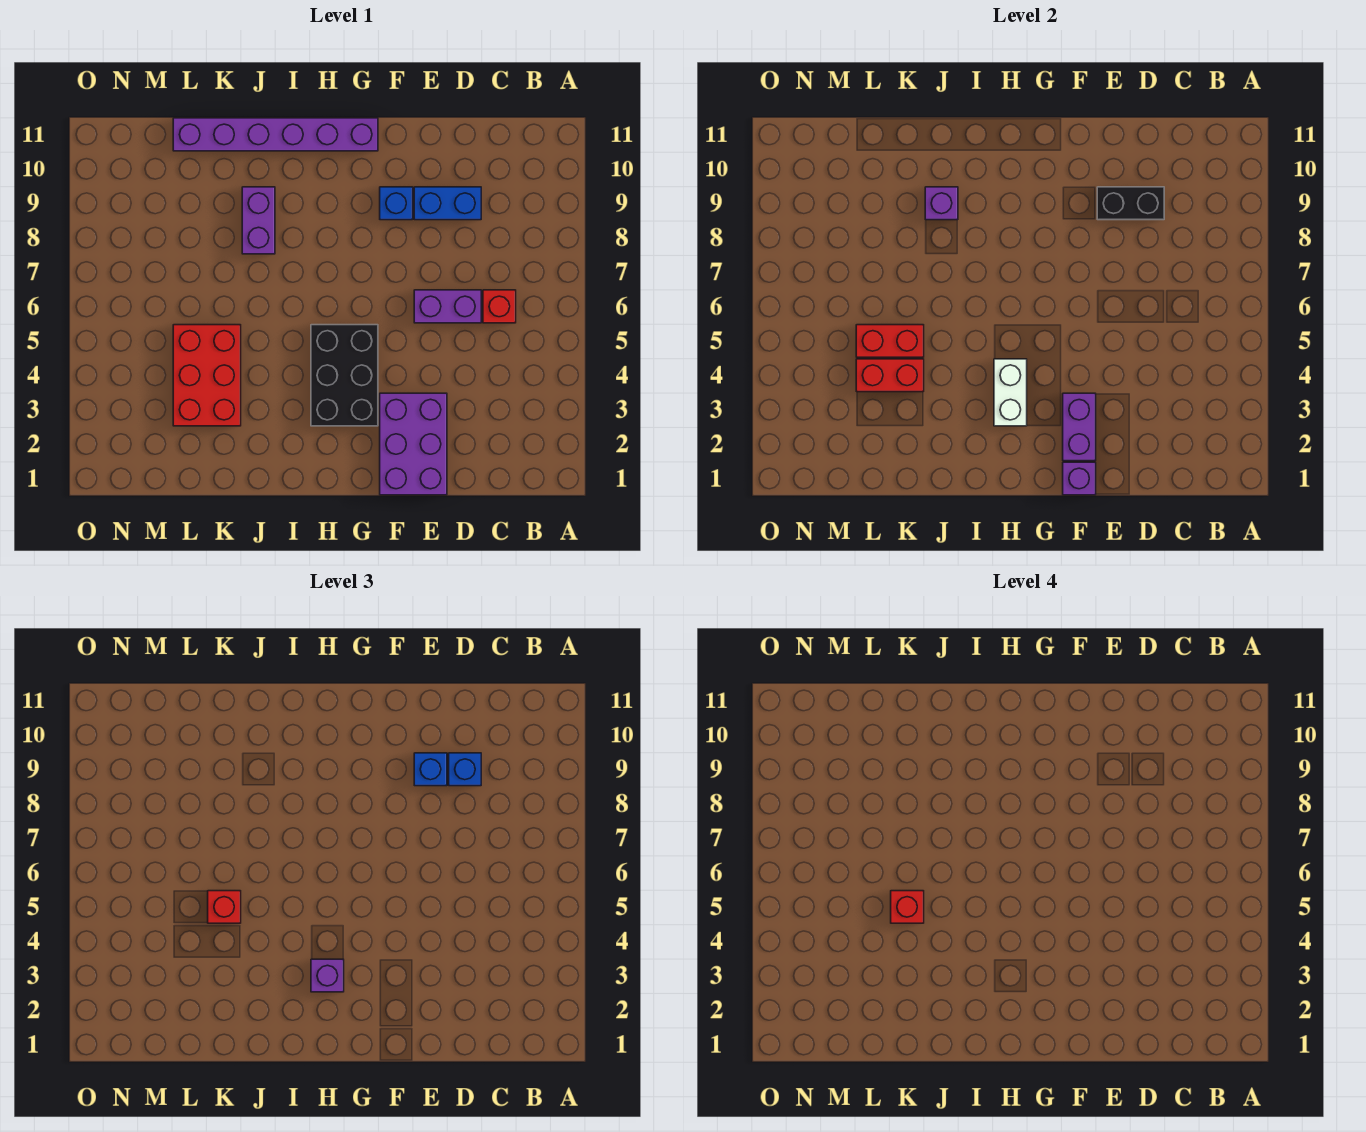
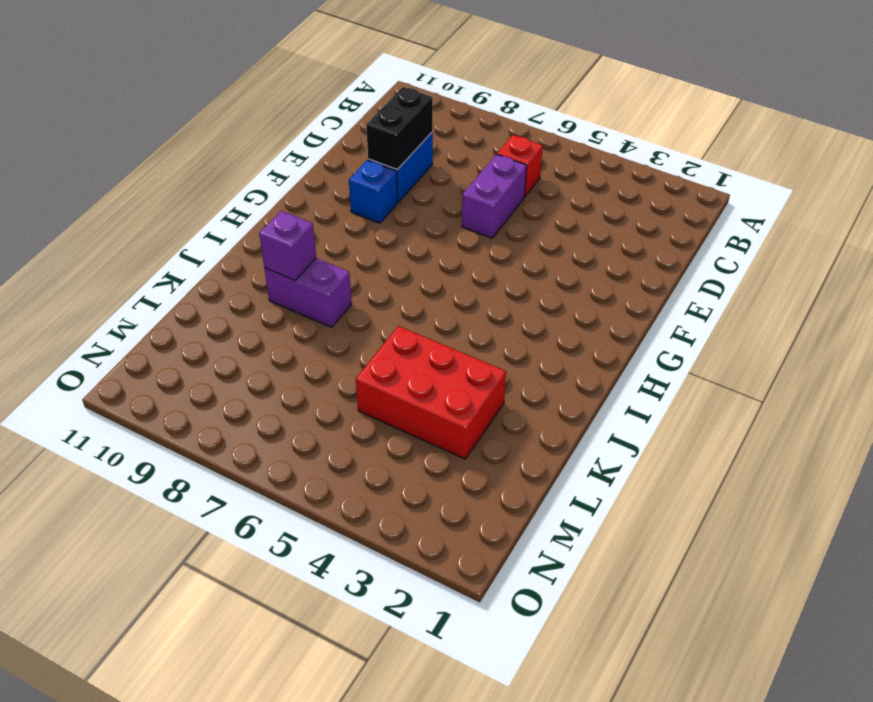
none -> purple brick E1:F3 level 1
none -> black brick G3:H5 level 1
none -> purple brick G11:L11 level 1

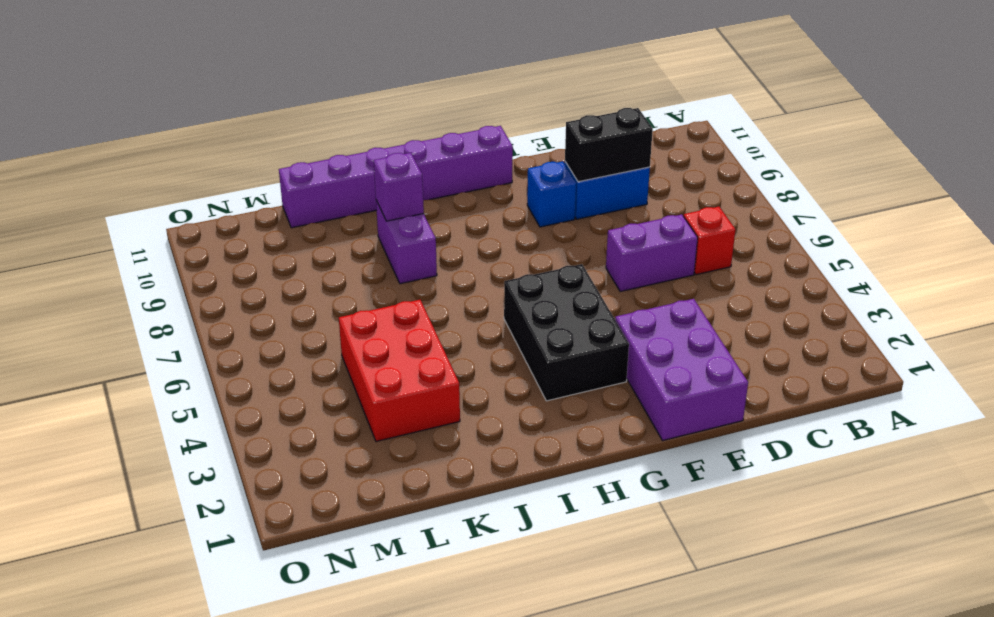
none -> purple brick F1 level 2
none -> purple brick F2:F3 level 2
none -> white brick H3:H4 level 2

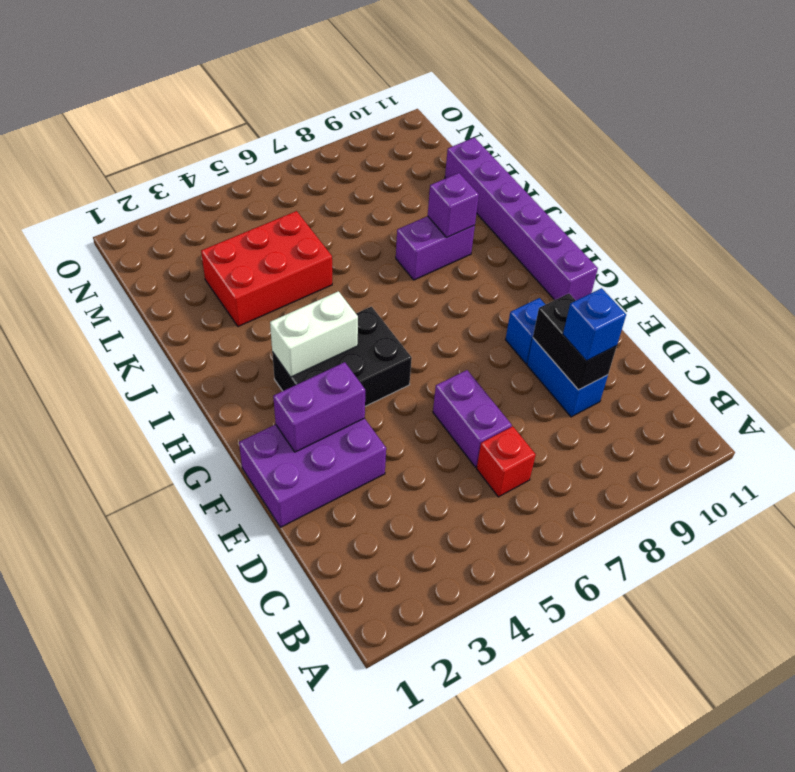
none -> purple brick F1 level 2
none -> red brick K4:L4 level 2
none -> red brick K5:L5 level 2

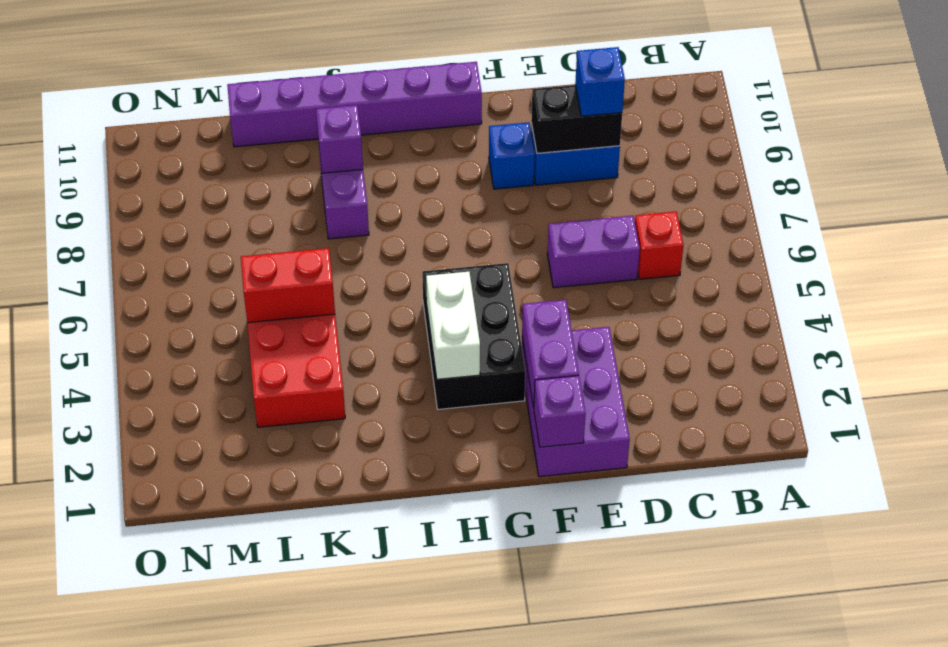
none -> red brick K4:L4 level 2
none -> blue brick E9 level 3
none -> purple brick H3 level 3

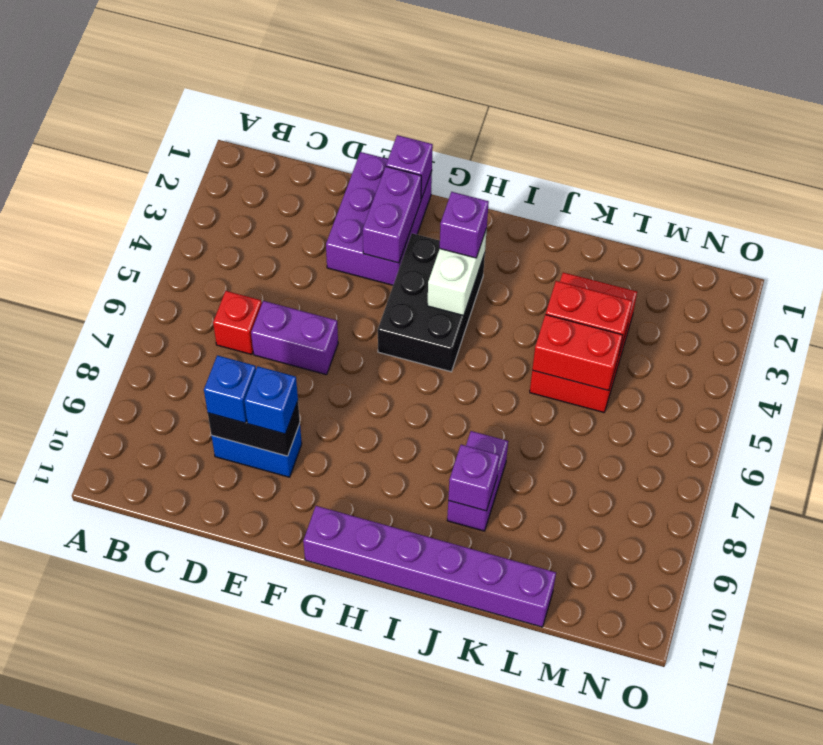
none -> blue brick F9 level 1
none -> red brick K5 level 3
none -> red brick K5 level 4

